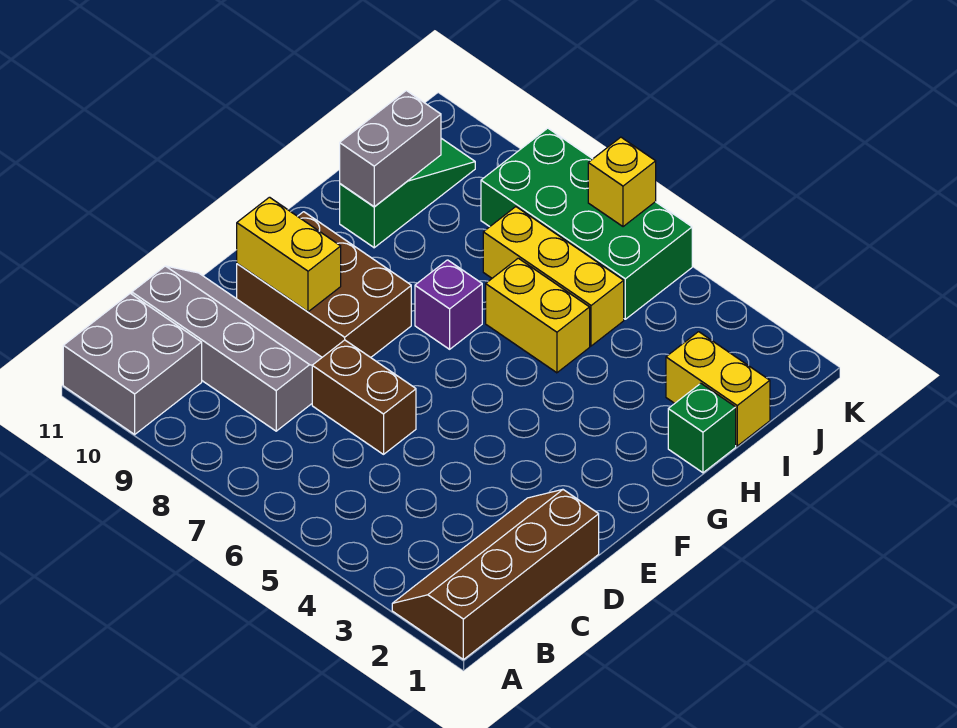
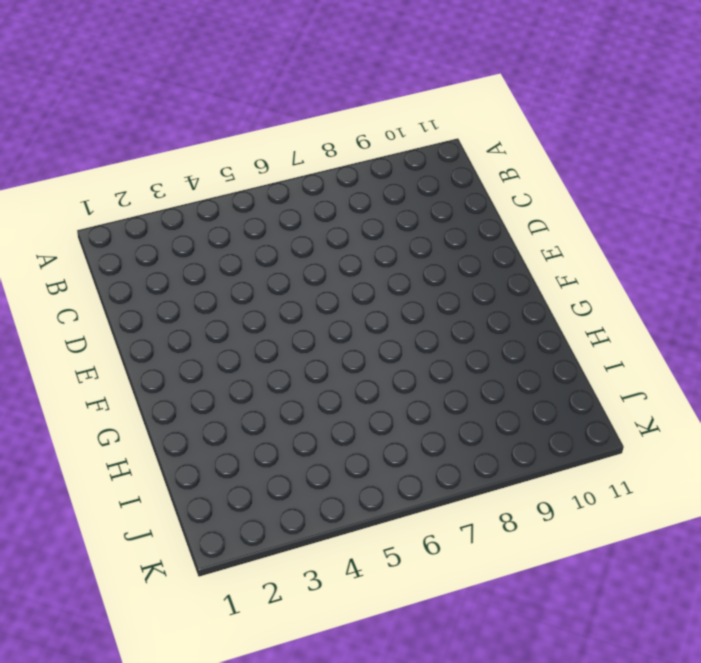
none -> brown slope A1:D2 level 1 top 1
none -> grey brick A10:B11 level 1
none -> grey slope C8:D11 level 1 top C

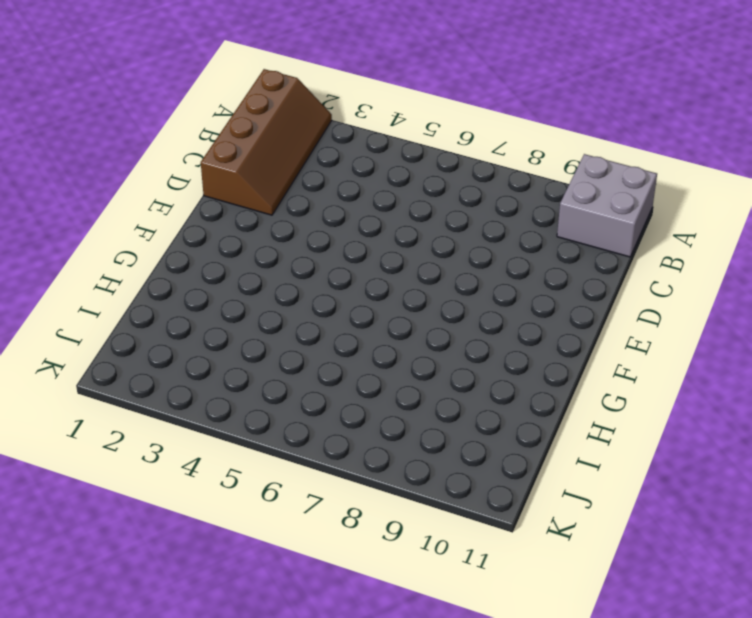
none -> grey slope C8:D11 level 1 top C
none -> brown brick D6:D7 level 1
none -> brown brick E8:F10 level 1

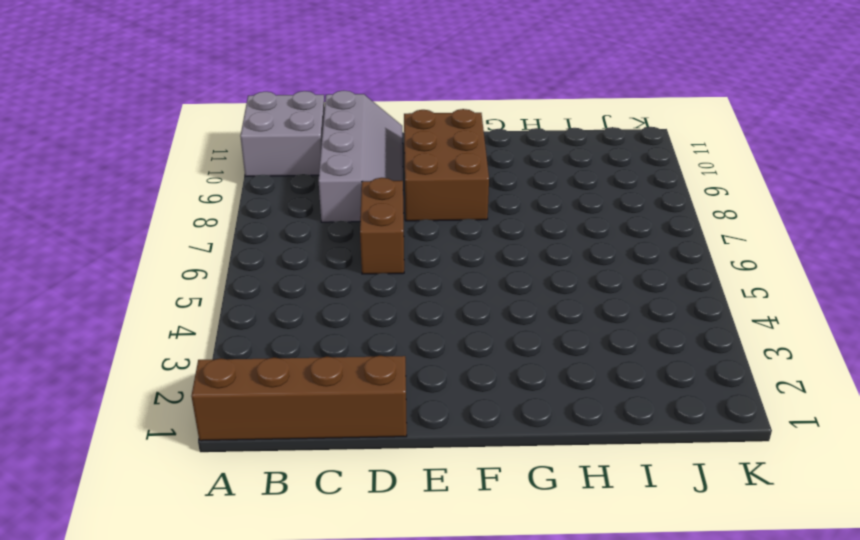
none -> purple brick G7 level 1
none -> green brick H1 level 1
none -> yellow brick H5:H6 level 1

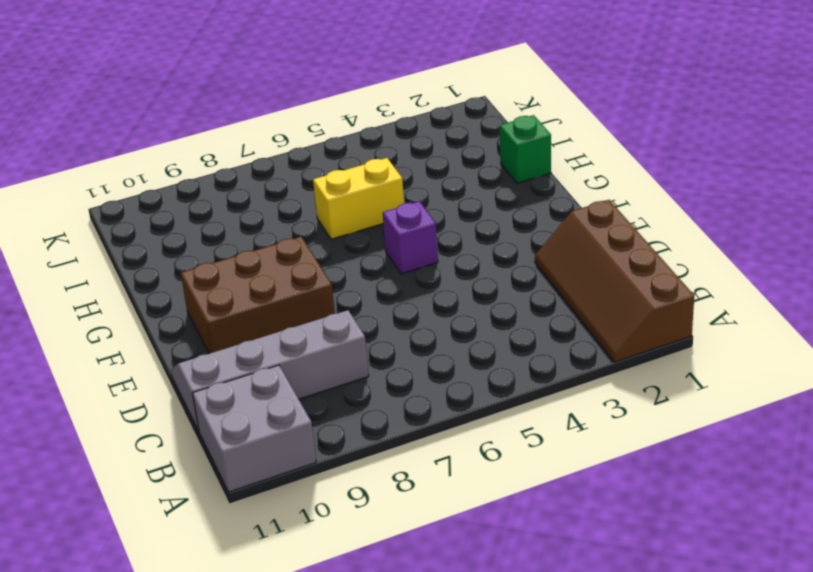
purple brick F5 level 1 -> purple brick G7 level 1
none -> brown brick D6:D7 level 1
none -> green slope H10:J10 level 1 top H
none -> yellow brick I1:I2 level 1

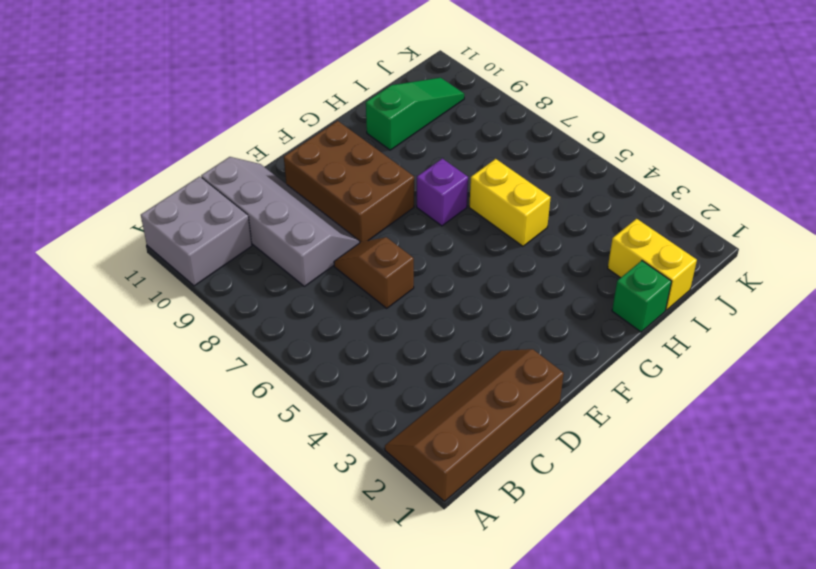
brown slope D6:D7 level 1 top 6 -> brown brick D6:D7 level 1
none -> yellow brick I5:I7 level 1
none -> green brick J5:K8 level 1
none -> yellow brick E9:E10 level 2

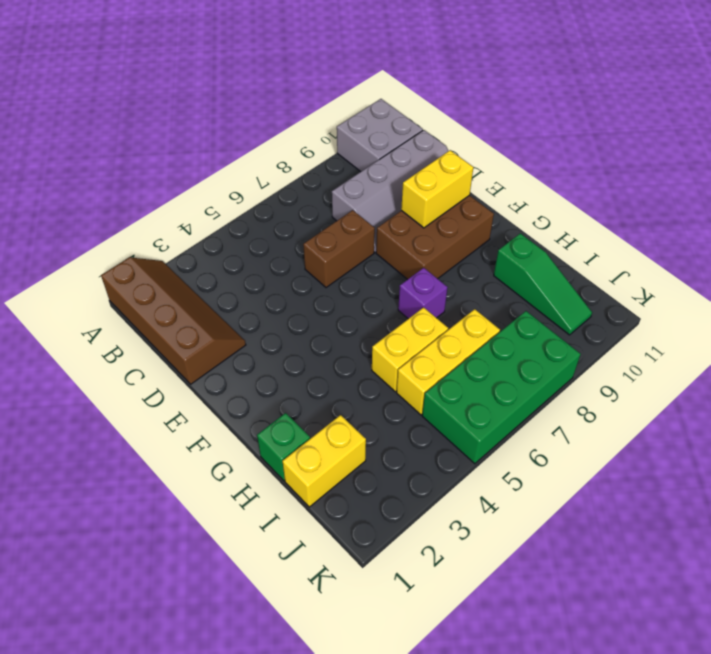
none -> grey brick H10:I10 level 2
none -> yellow brick K6 level 2

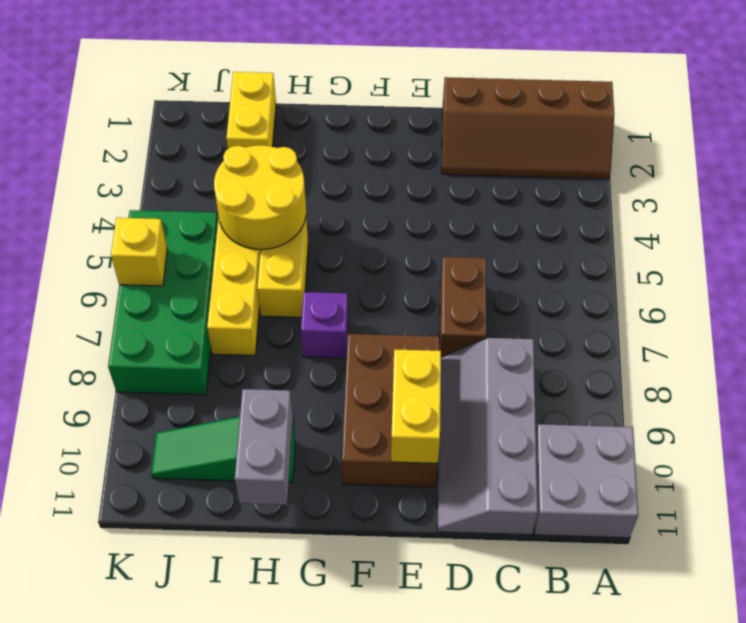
yellow round brick H4:I5 level 2 -> none
grey brick H10:H11 level 2 -> grey brick H10:I10 level 2
none -> green brick H1 level 1

